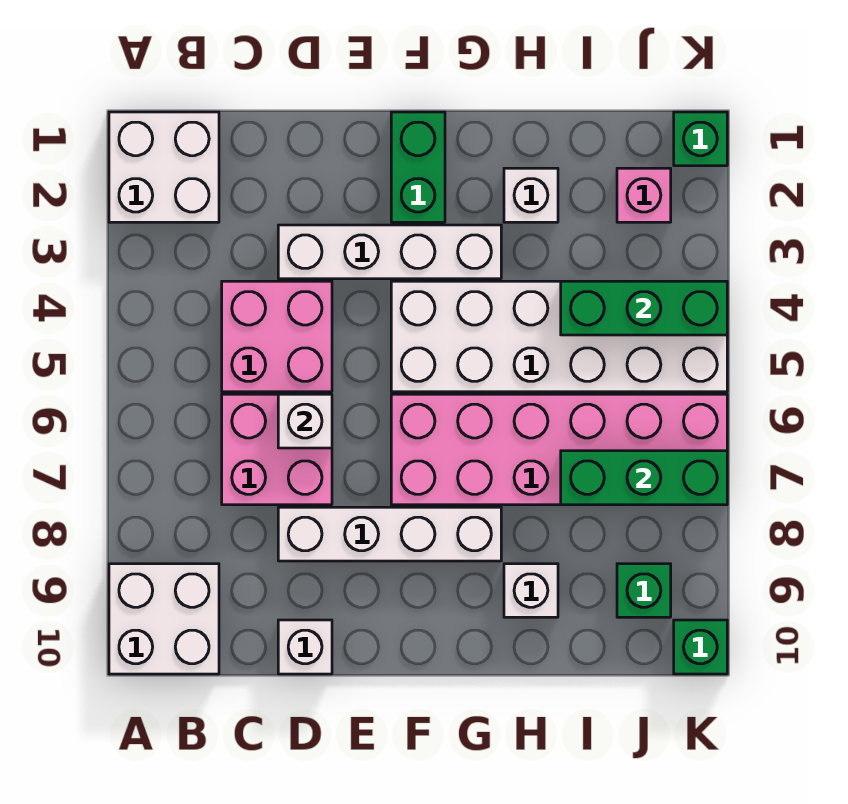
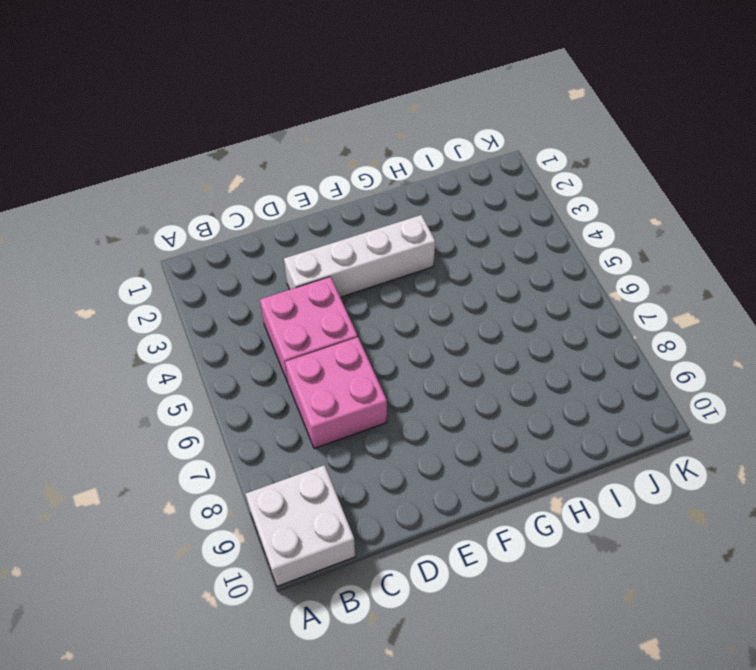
none -> white brick A1:B2 level 1
none -> white brick D8:G8 level 1
none -> white brick D10 level 1

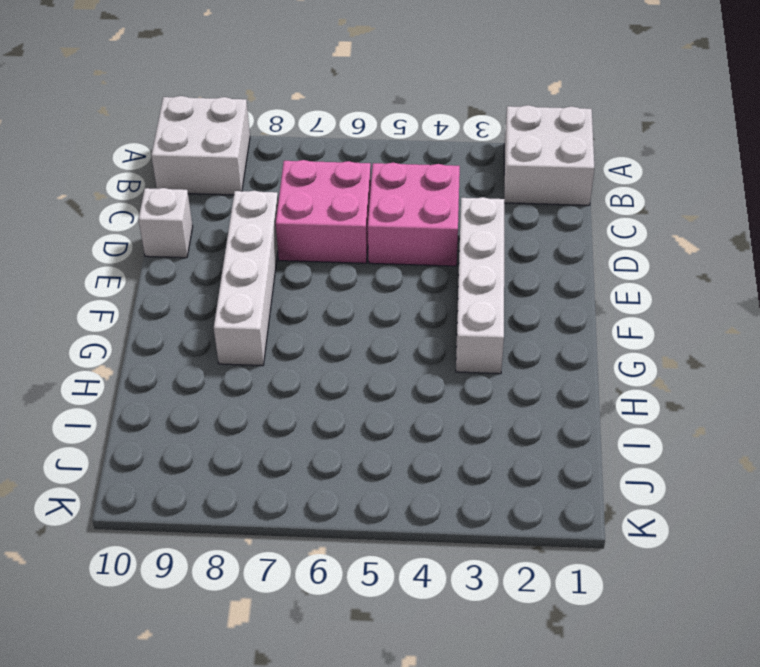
none -> green brick F1:F2 level 1
none -> white brick F4:K5 level 1
none -> pink brick F6:K7 level 1

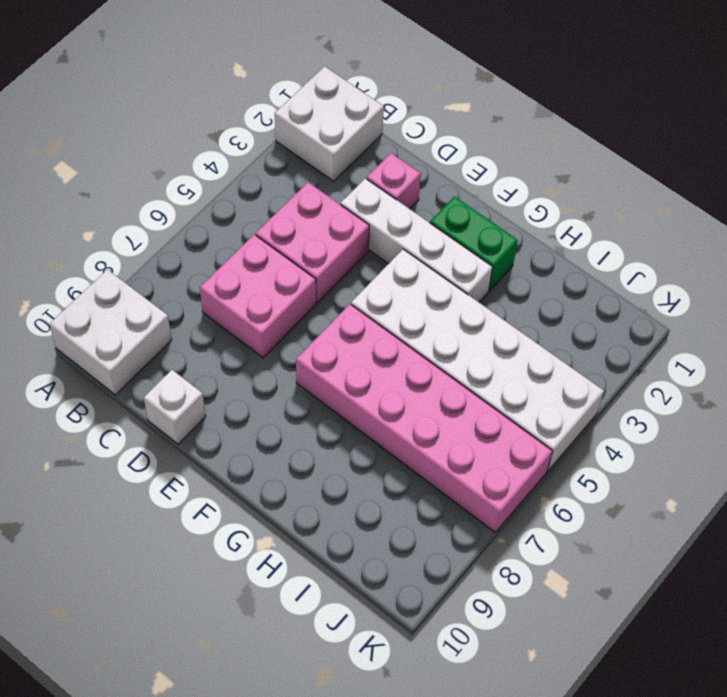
pink brick D2 level 1 -> pink brick J2 level 1
green brick F2:G2 level 1 -> green brick F1:F2 level 1
none -> white brick D8:G8 level 1
none -> white brick H2 level 1
none -> white brick H9 level 1

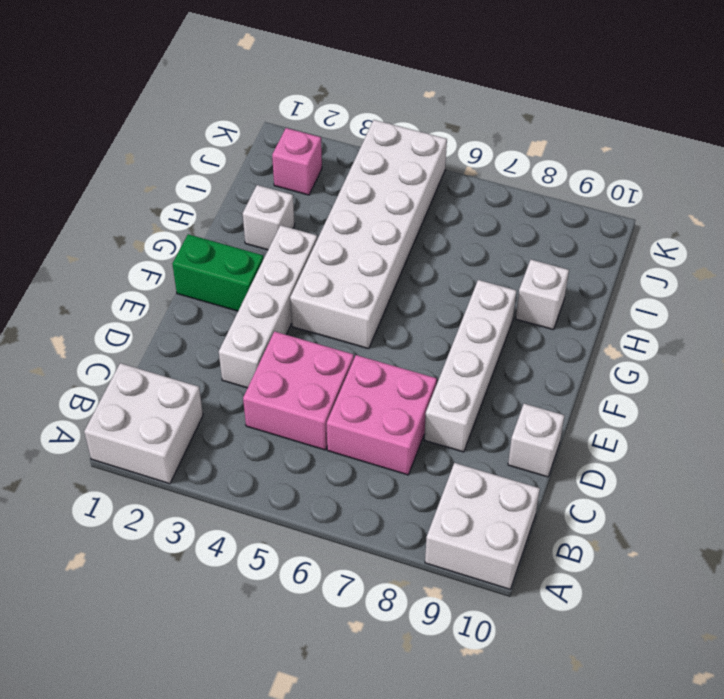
none -> pink brick F6:K7 level 1
none -> green brick J9 level 1
none -> green brick K1 level 1

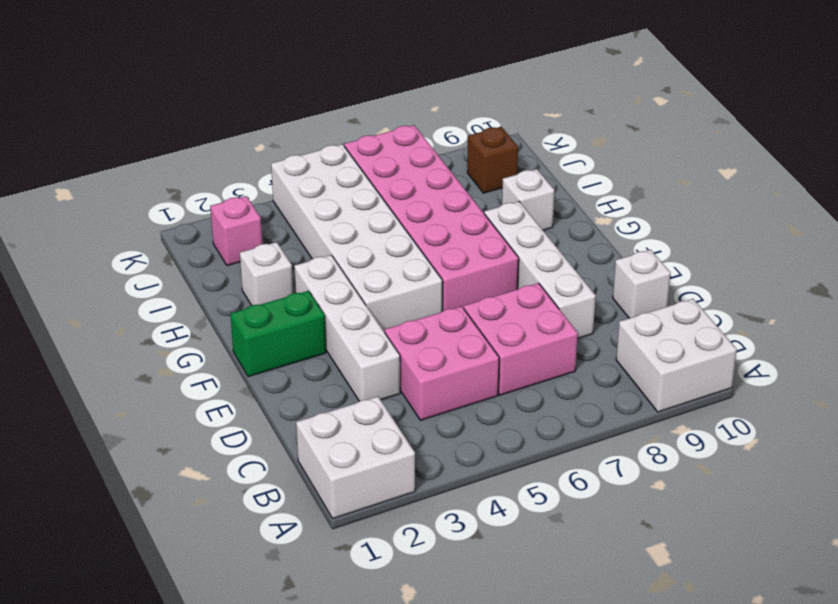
brown brick J9 level 1 -> green brick J9 level 1
none -> green brick K1 level 1
none -> green brick K10 level 1
none -> white brick D6 level 2

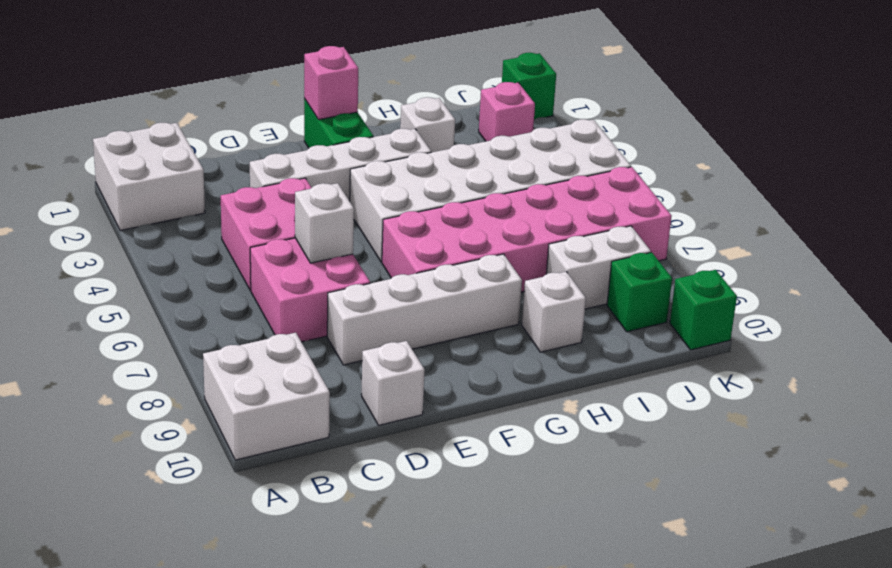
pink brick F1 level 2 -> none
white brick I8:J8 level 1 -> none
none -> green brick I4:K4 level 2
none -> green brick I7:K7 level 2

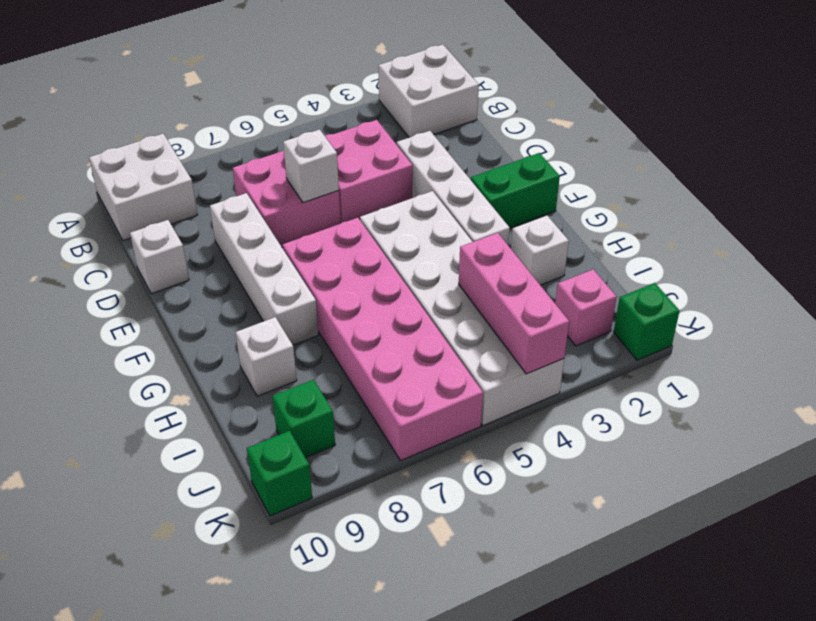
pink brick I4:K4 level 2 -> green brick I4:K4 level 2
none -> green brick I7:K7 level 2

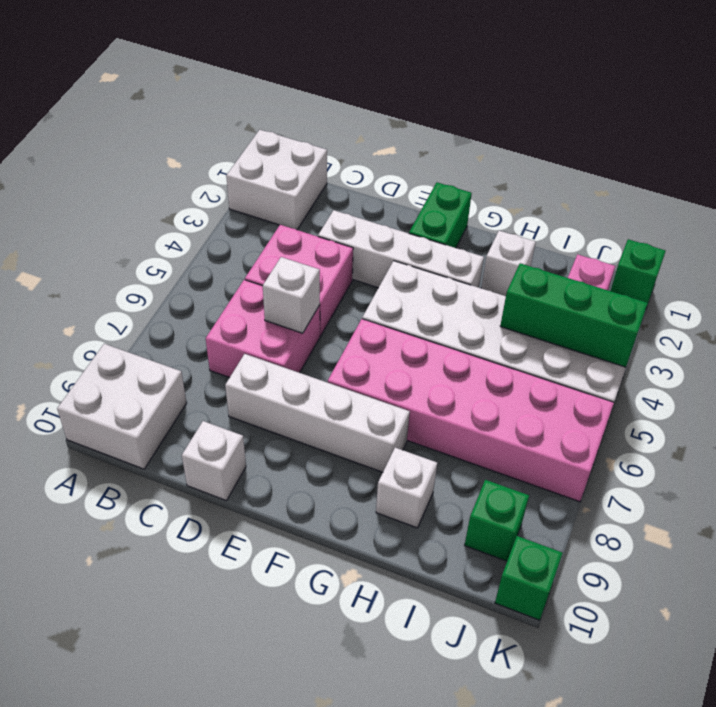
none -> green brick I7:K7 level 2

